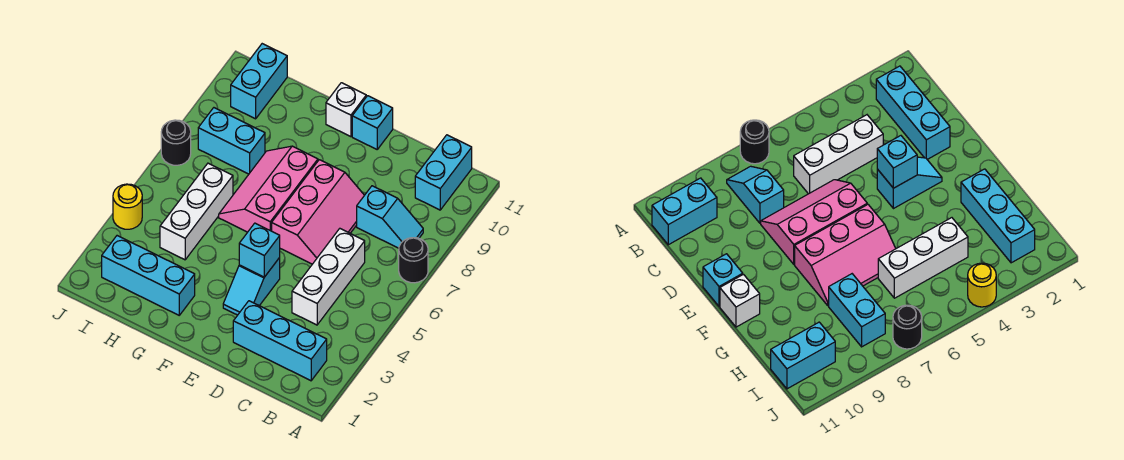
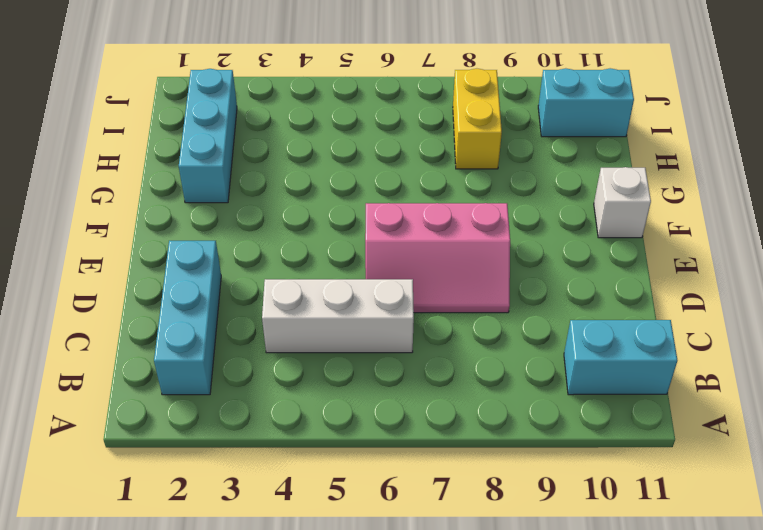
yellow brick H8:I8 level 1 -> cyan brick H8:I8 level 1
none -> black round brick A7 level 1
none -> cyan slope B8:C8 level 1 top C
none -> cyan slope E3:E4 level 1 top 4

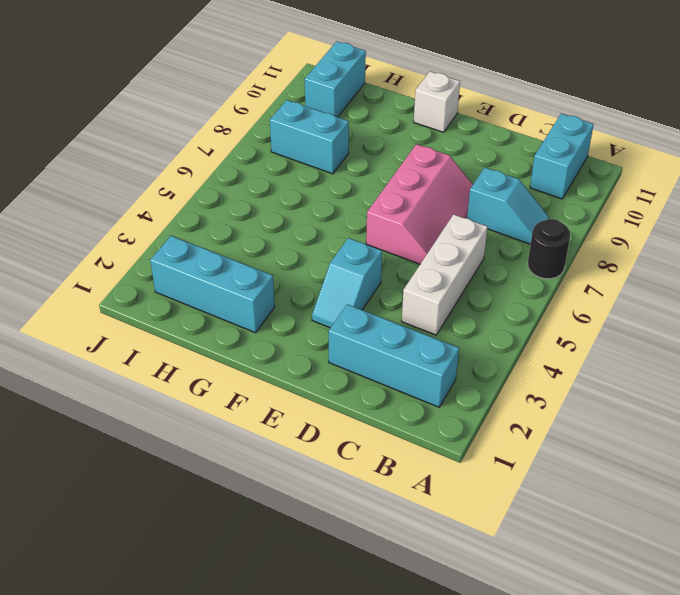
none -> cyan brick E11 level 1
none -> pink slope F6:G8 level 1 top F
none -> white brick H4:H6 level 1

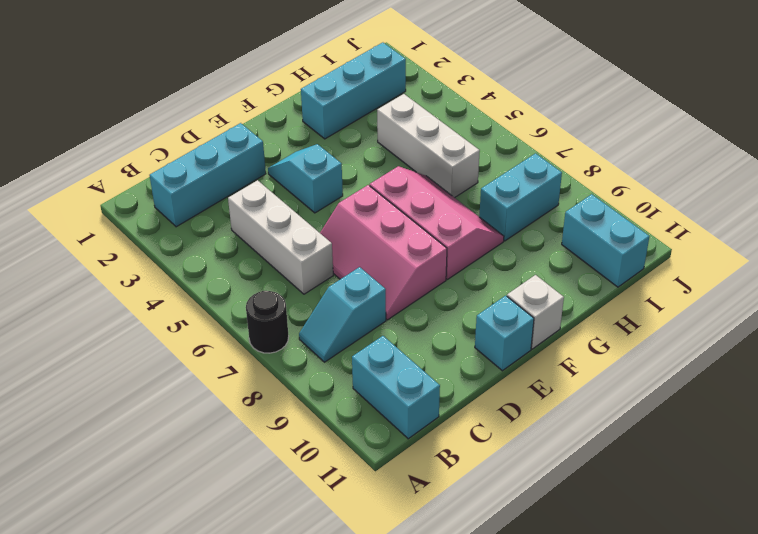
none -> yellow round brick J4 level 1
none -> black round brick J7 level 1
none -> cyan brick E4 level 2

